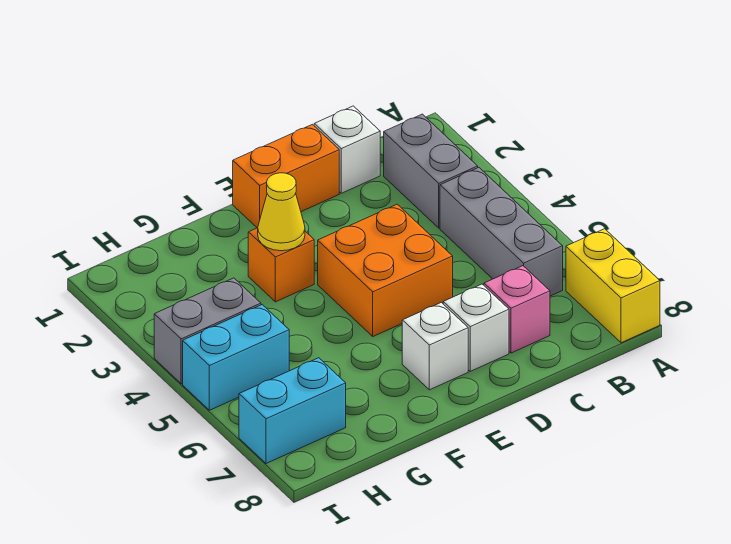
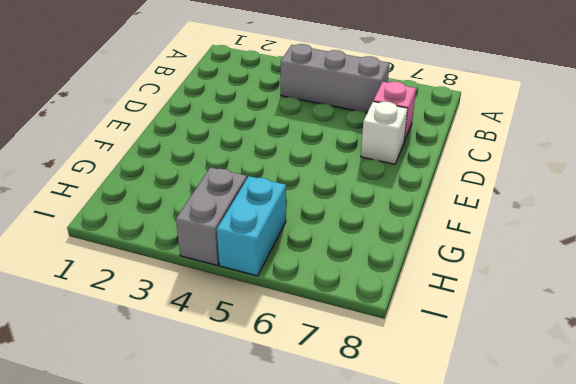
none -> yellow brick A7:A8 level 1
none -> grey brick B2:B3 level 1
none -> white brick C1 level 1

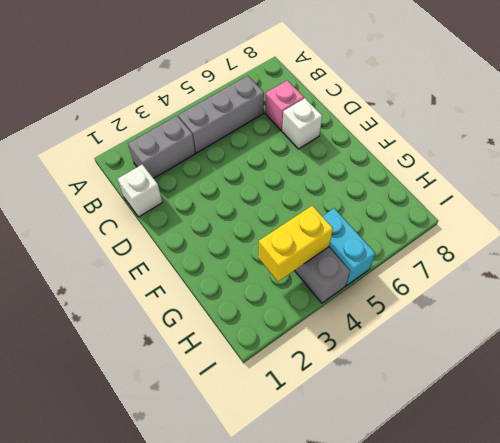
yellow brick H3:H4 level 2 -> yellow brick A7:A8 level 1
none -> orange brick D1:E1 level 1
none -> orange brick D4:E5 level 1
none -> white brick E7 level 1

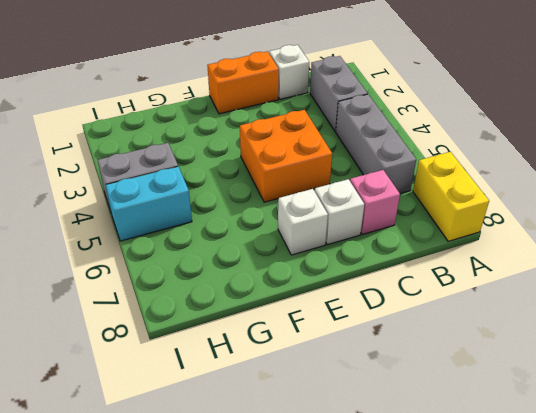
none -> orange brick F3 level 1
none -> cyan brick H7:I7 level 1
none -> yellow cone F3 level 2

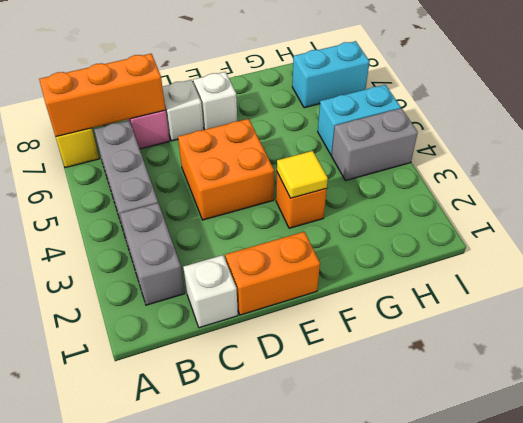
orange brick A7:C7 level 2 -> none
yellow tile F3 level 2 -> yellow cone F3 level 2

